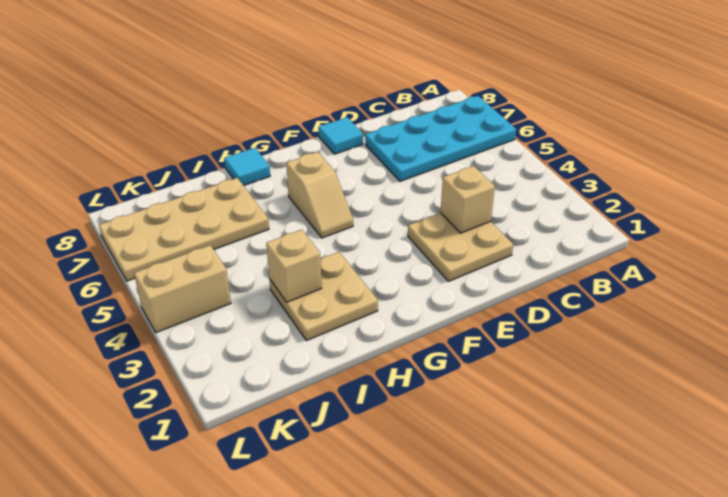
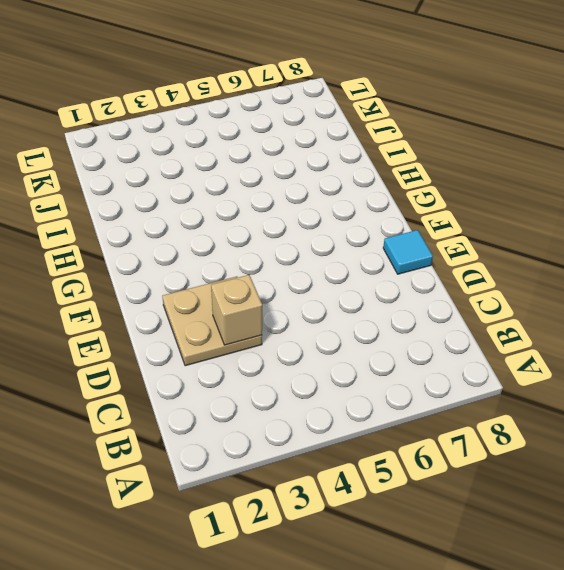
none -> cyan plate A6:D7 level 1
none -> tan slope G5:G6 level 1 top 6

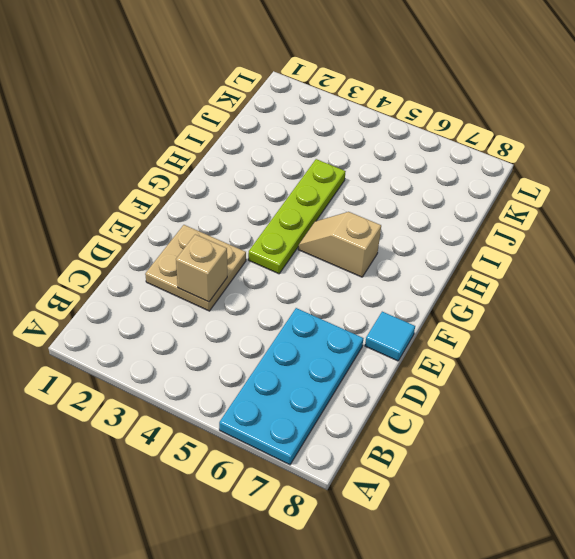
lime plate F4:I4 level 1 -> none
none -> tan plate H2:I3 level 1
none -> cyan tile H8 level 1

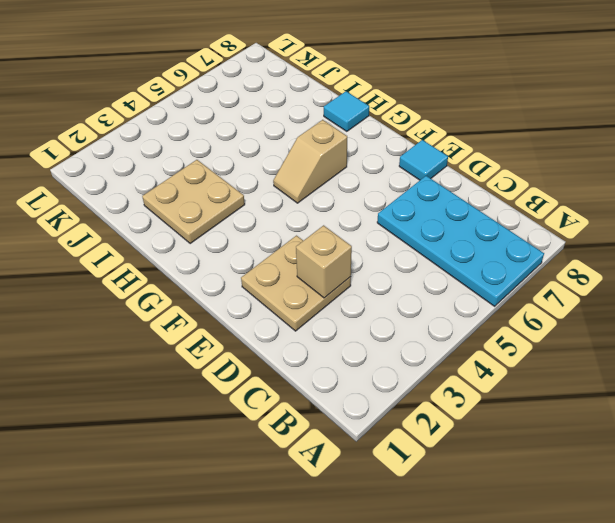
none -> tan plate I6:L7 level 1
none -> tan brick K4:L4 level 1

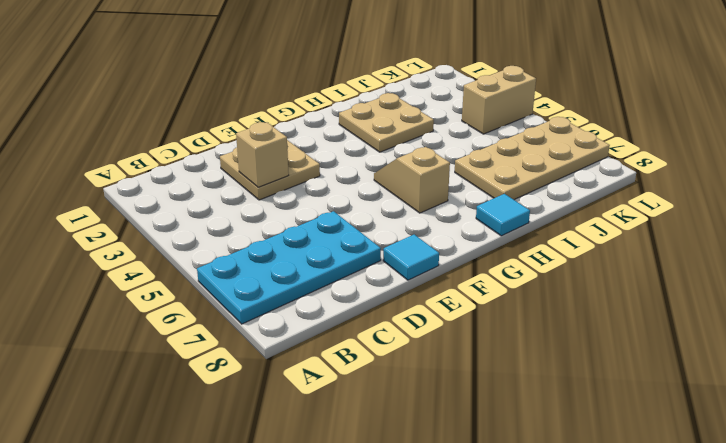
none -> tan brick I3 level 2

